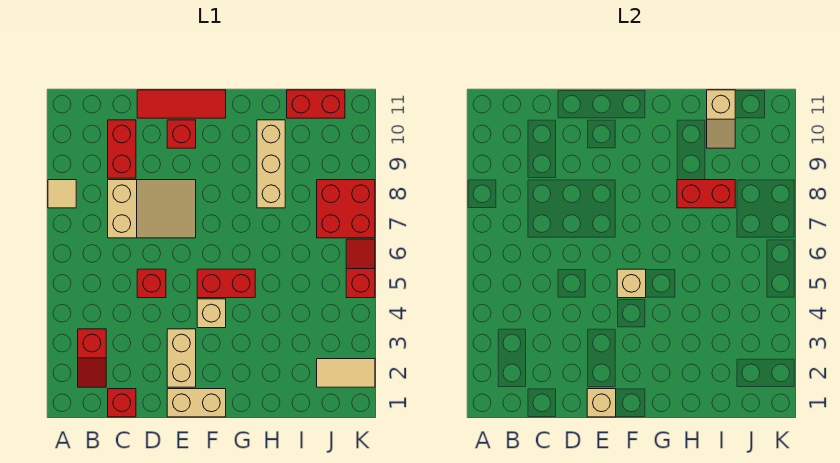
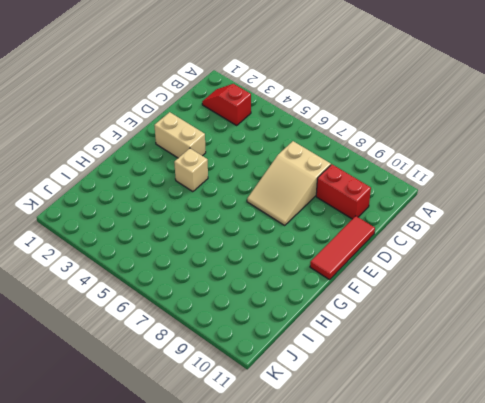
none -> tan tile A8 level 1
none -> red brick C1 level 1
none -> red brick D5 level 1

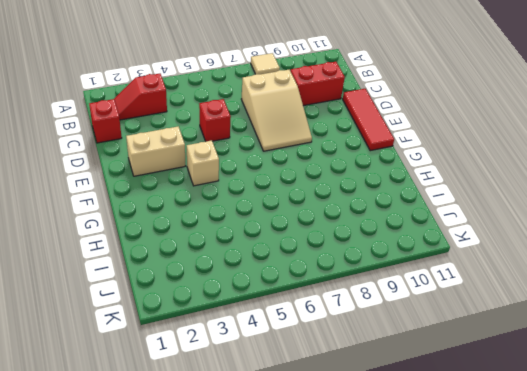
none -> tan brick E1:F1 level 1
none -> red brick E10 level 1
none -> red brick F5:G5 level 1

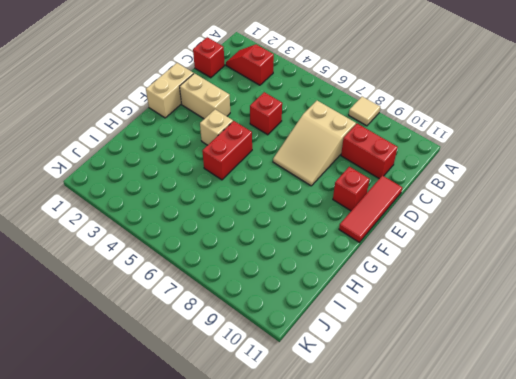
none -> tan brick H8:H10 level 1
none -> red brick I11:J11 level 1
none -> tan tile J2:K2 level 1

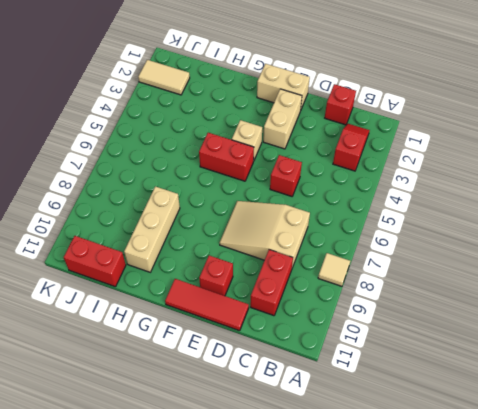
none -> red brick J7:K8 level 1
none -> red slope K5:K6 level 1 top 5
none -> tan brick E1 level 2

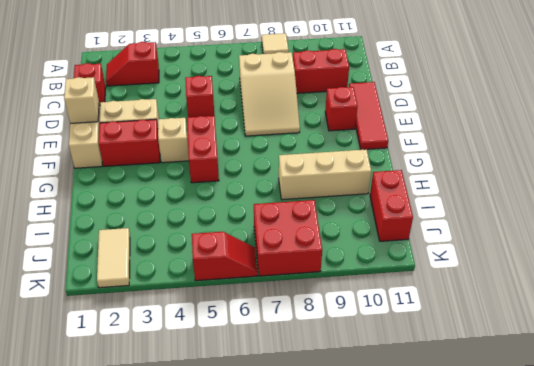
red brick F2:F3 level 1 -> red brick H8:I8 level 2
none -> tan brick F5 level 2
none -> tan slope I10:I11 level 2 top 11

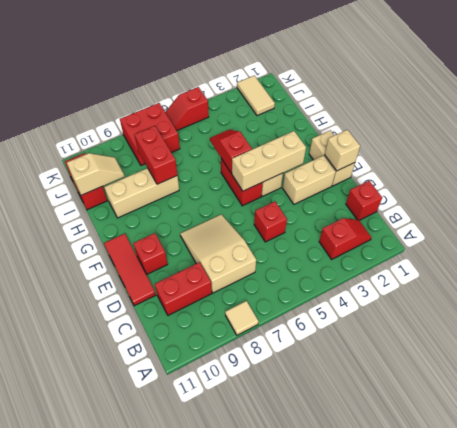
tan brick F3:F5 level 2 -> tan brick F5 level 2
red slope G5:H5 level 2 top G -> none

